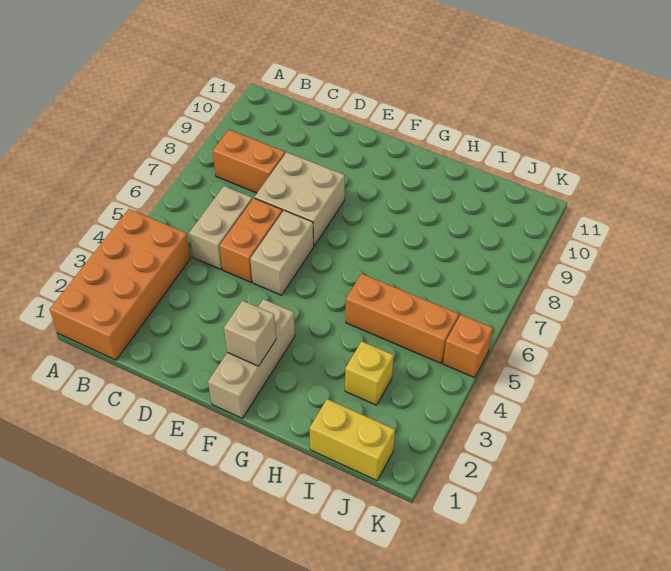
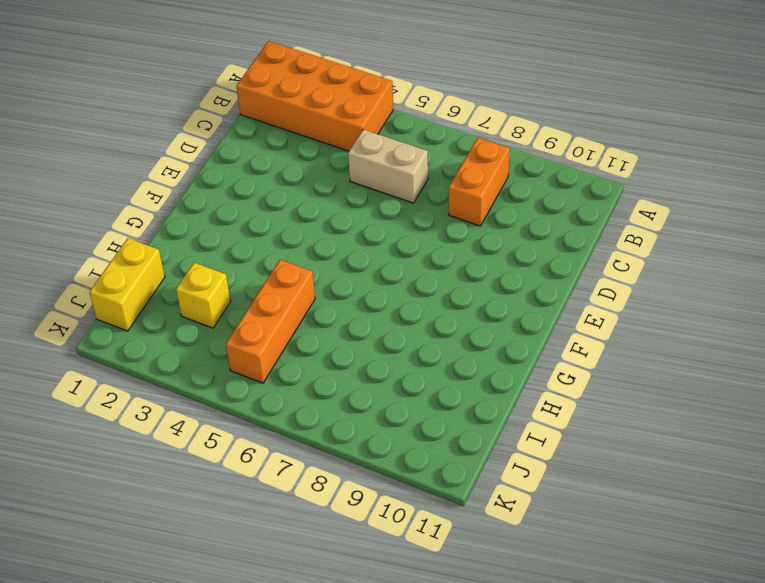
none -> orange brick D5:D6 level 1
none -> tan brick D7:E8 level 1
none -> tan brick E5:E6 level 1

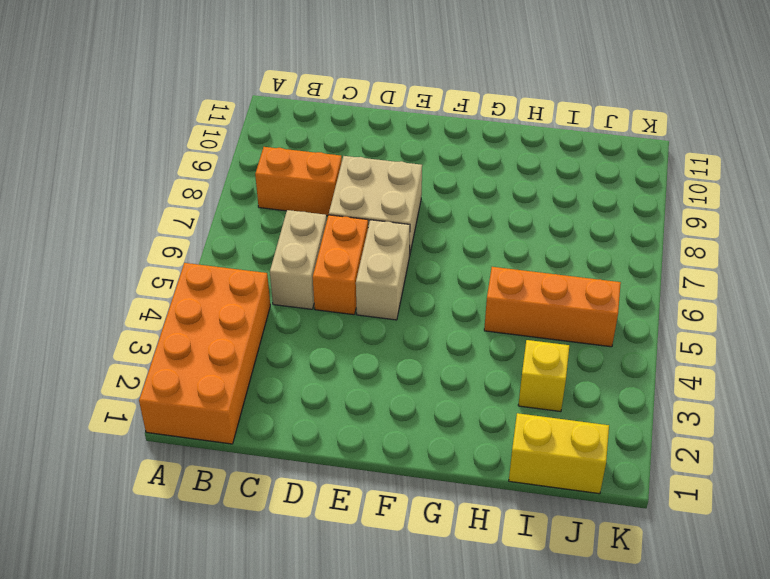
none -> tan brick F1:F3 level 1
none -> orange brick K5 level 1
none -> tan brick F2 level 2

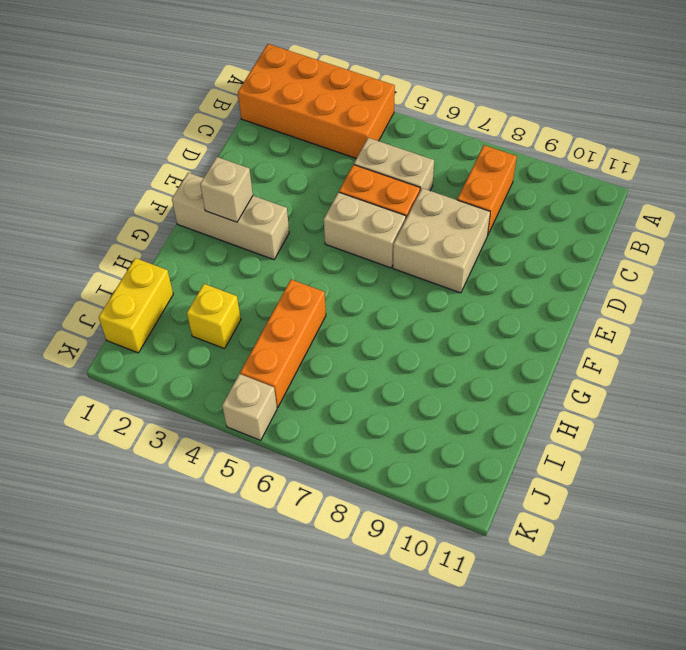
tan brick K5 level 1 -> orange brick K5 level 1

